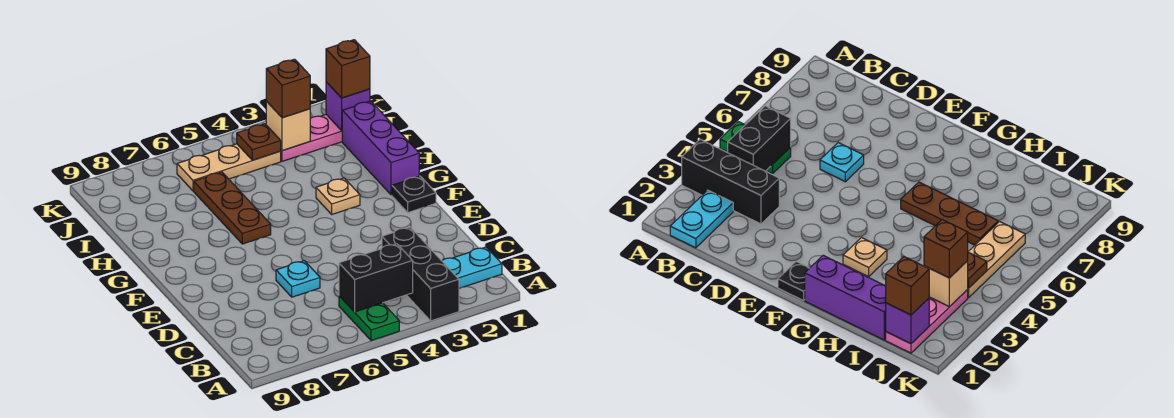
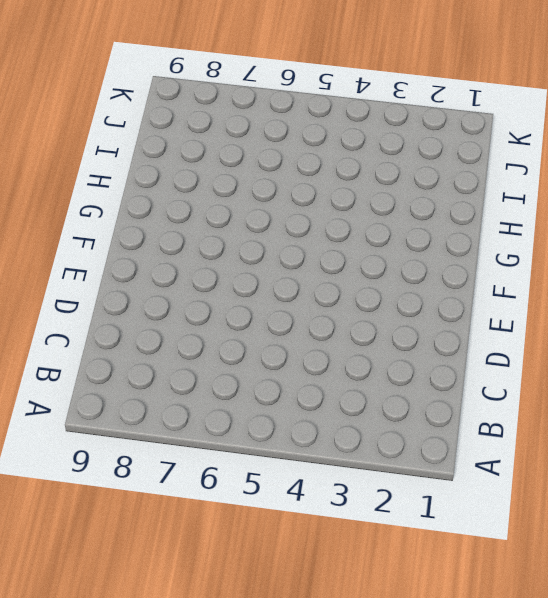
none -> black brick A3:C3 level 1
none -> green plate A5:B5 level 1
none -> cyan plate B1:B2 level 1

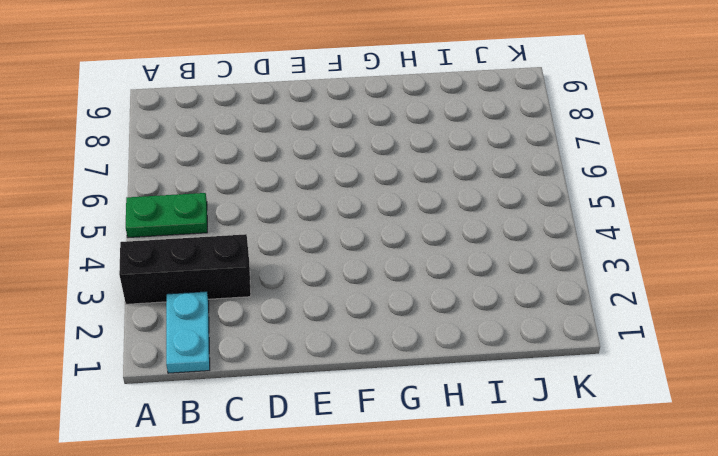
none -> cyan plate D6 level 1
none -> black plate F1 level 1
none -> purple brick G1:I1 level 1

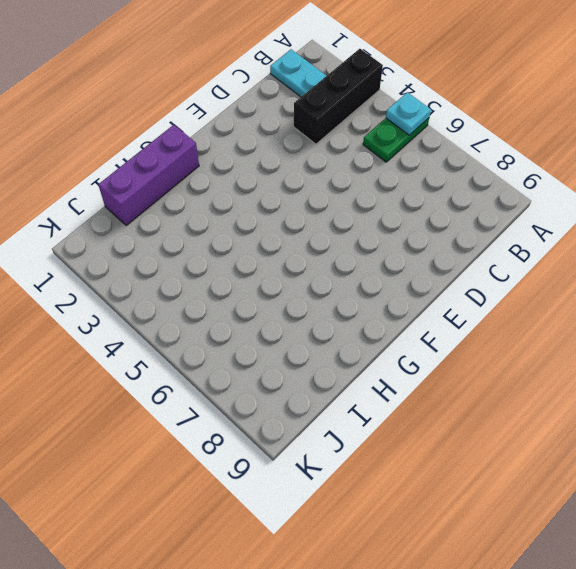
cyan plate A5 level 2 -> cyan plate D6 level 1
none -> black plate F1 level 1
none -> tan plate G3 level 1
none -> brown plate G6:I6 level 1

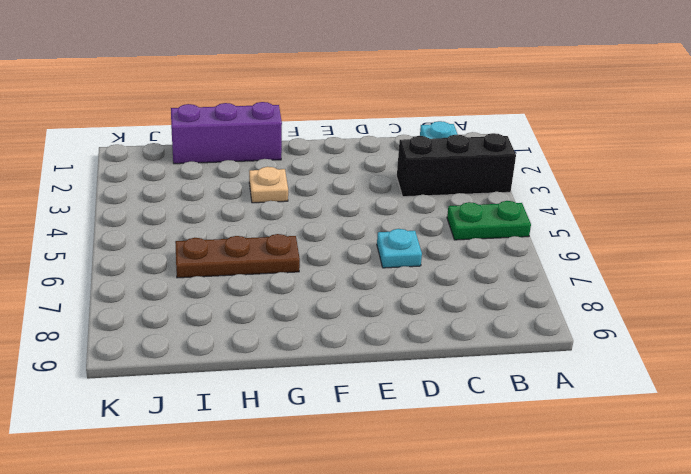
none -> black plate F1 level 1
none -> pink plate J1:J3 level 1
none -> tan plate J4:J6 level 1

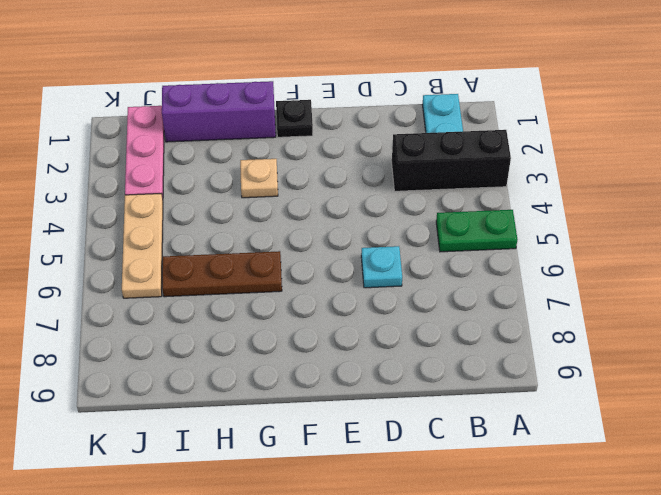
none -> black brick B4:B5 level 2
none -> purple brick J1 level 2
none -> tan brick J3 level 2

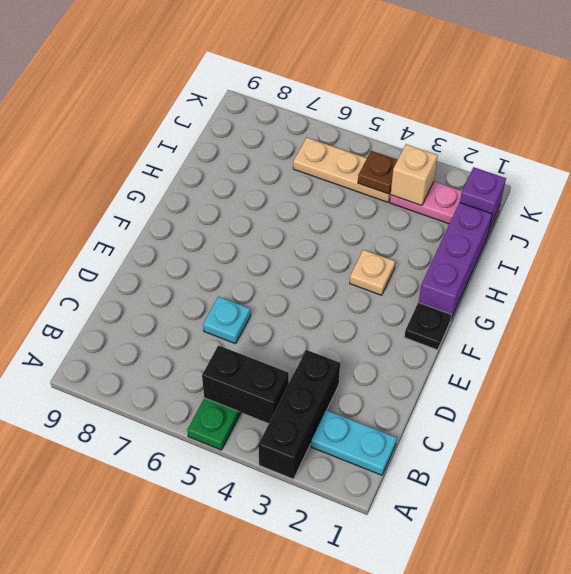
none -> brown plate G6:I6 level 1
none -> brown brick J1 level 3
none -> brown brick J3 level 3

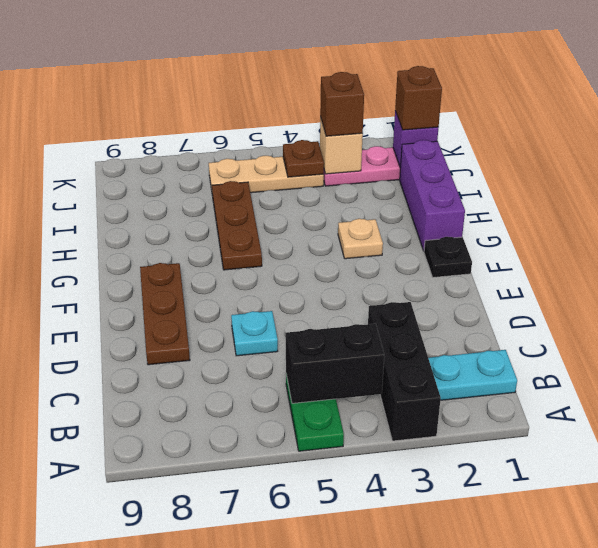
brown plate D8:F8 level 1 -> none

